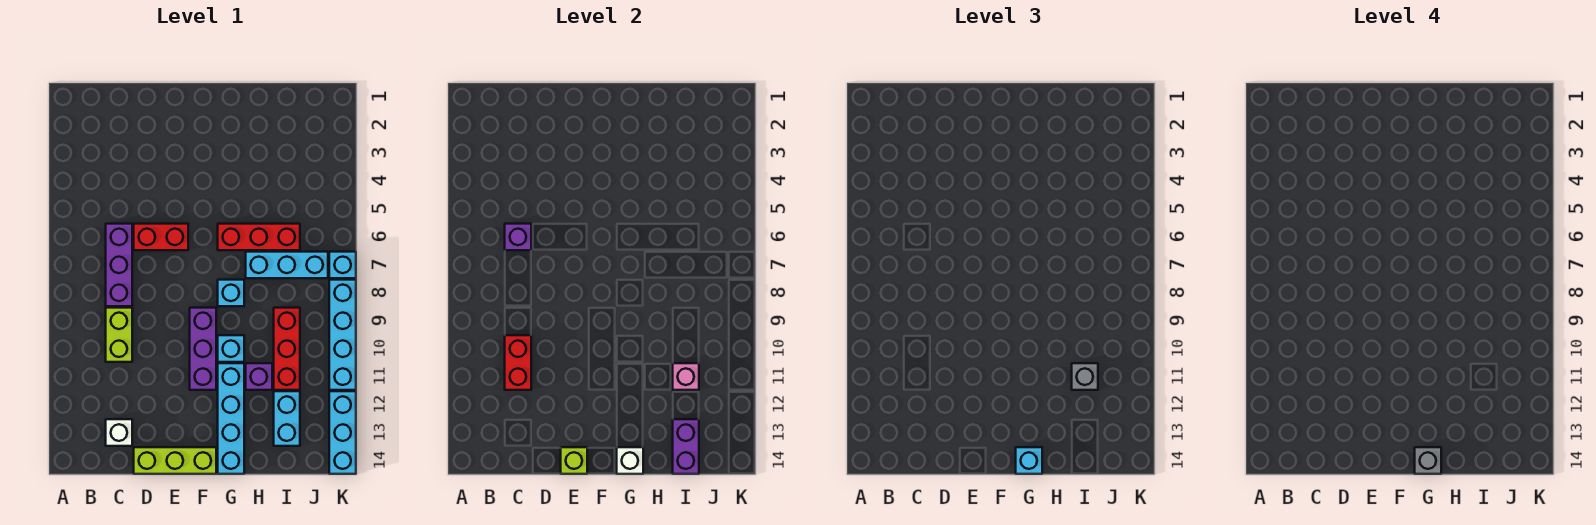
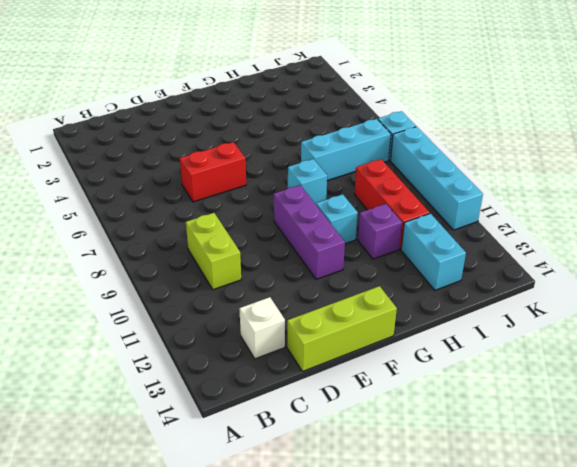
none -> purple brick C6:C8 level 1
none -> red brick G6:I6 level 1
none -> cyan brick G11:G14 level 1

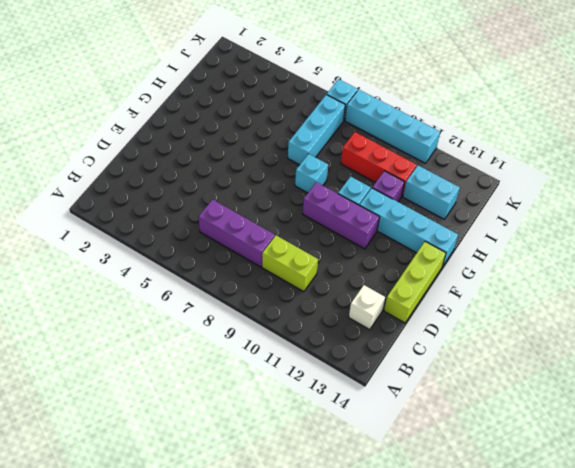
none -> red brick D6:E6 level 1
none -> red brick G6:I6 level 1
none -> cyan brick K12:K14 level 1

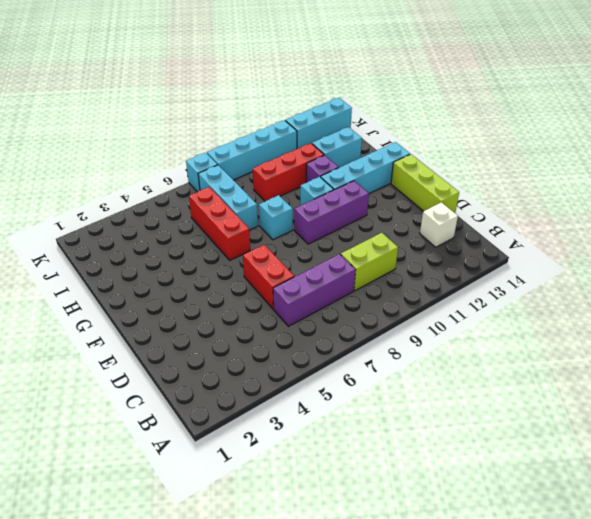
none -> purple brick C6 level 2
none -> red brick C10:C11 level 2
none -> lime brick E14 level 2

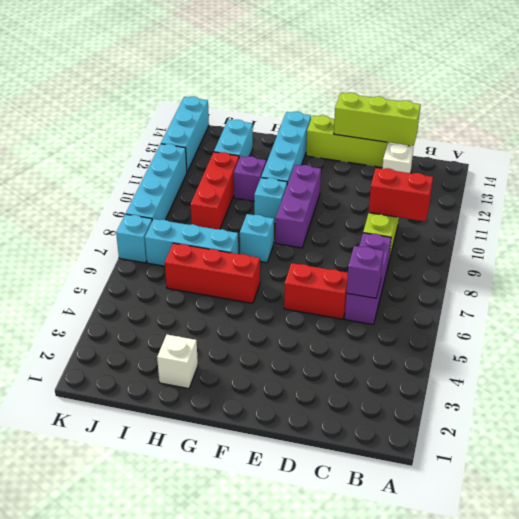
red brick B10:C10 level 2 -> red brick C10:C11 level 2
lime brick C14:E14 level 2 -> lime brick E14 level 2
white brick H2 level 1 -> white brick G14 level 2
none -> pink brick I11 level 2
none -> purple brick I13:I14 level 2
none -> cyan brick G14 level 3

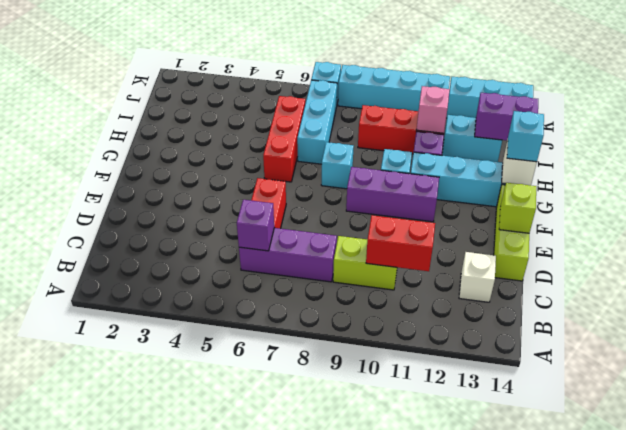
none -> grey brick I11 level 3
none -> grey brick G14 level 4

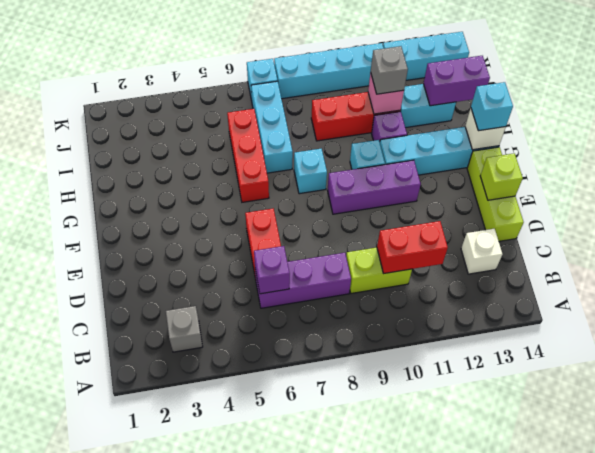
grey brick B3 level 1 -> grey brick G14 level 4

